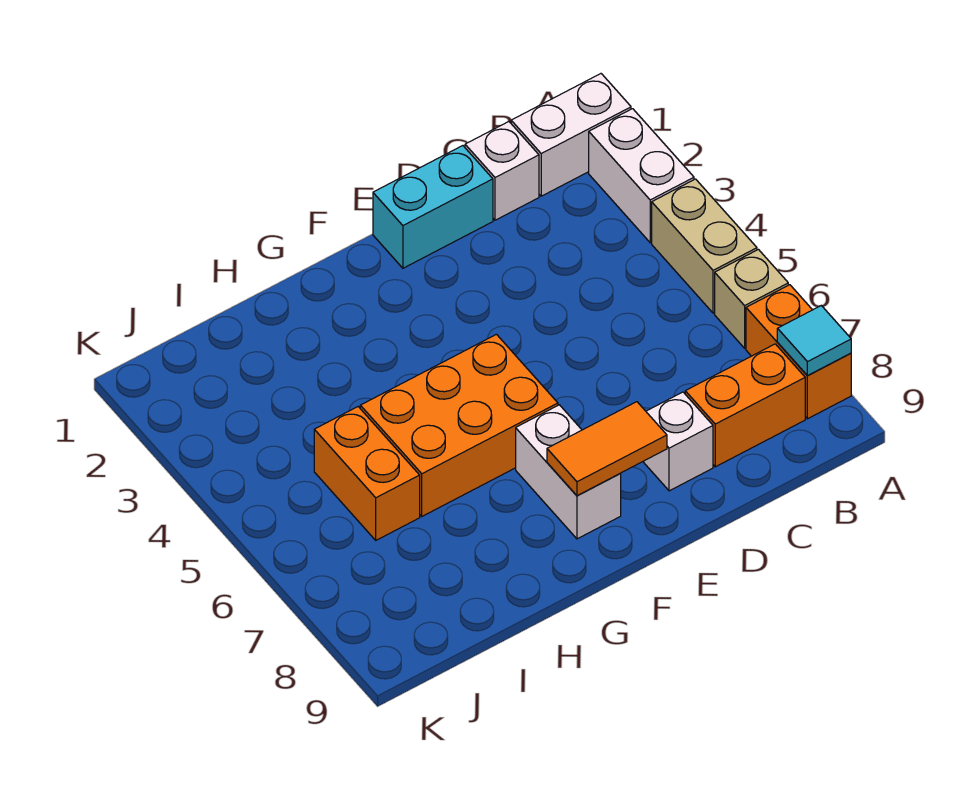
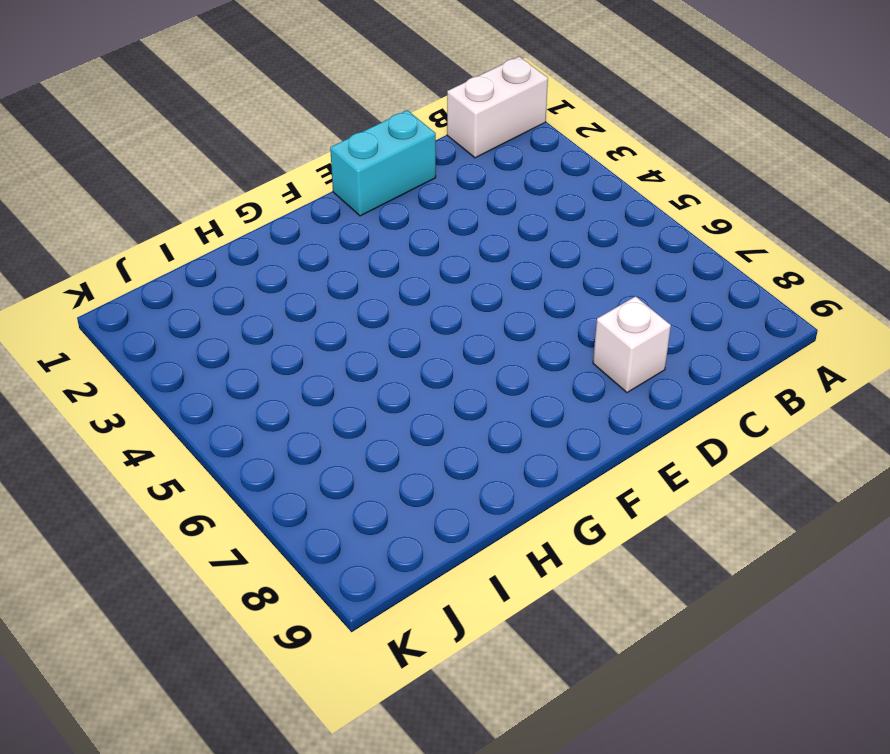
none -> white brick A2:A3 level 1
none -> tan brick A4:A5 level 1
none -> tan brick A6 level 1

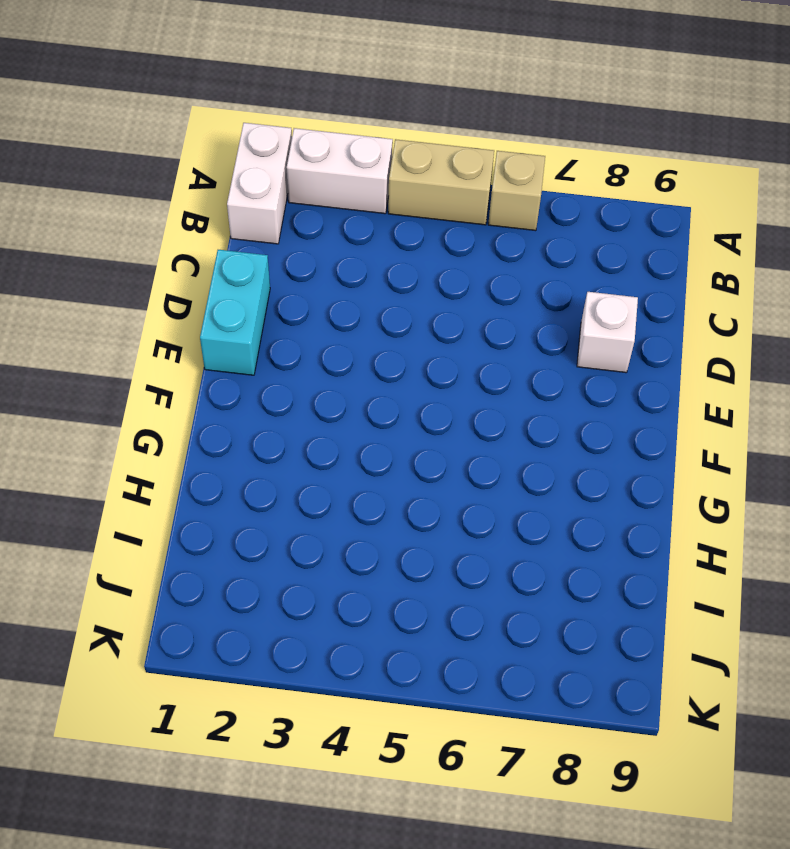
none -> orange brick A7:A8 level 1
none -> orange brick B8:C8 level 1
none -> white brick C1 level 1

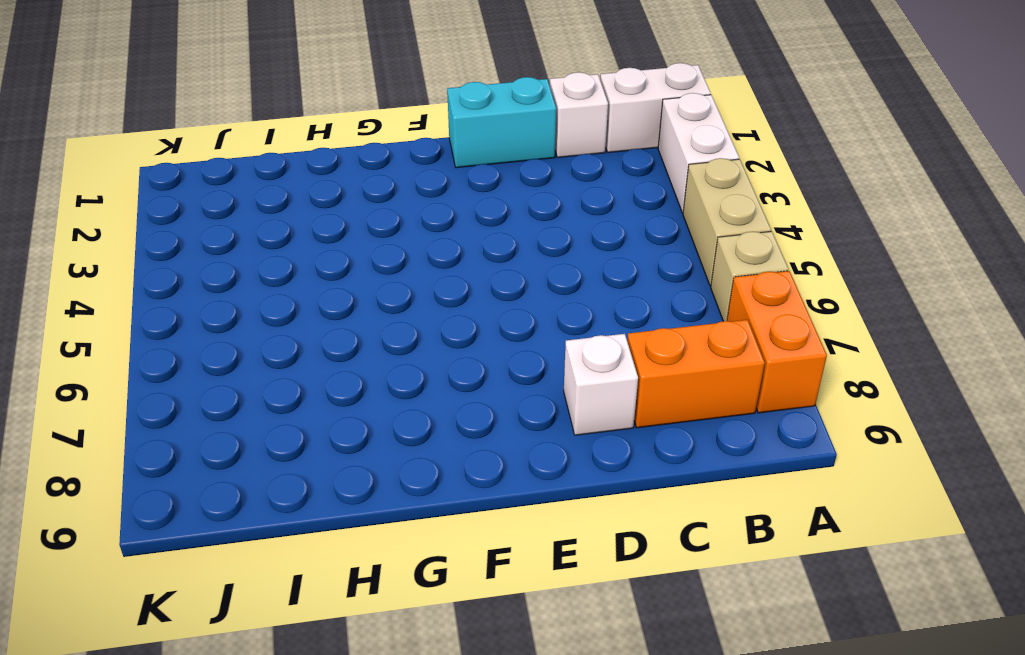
none -> orange brick F5:H6 level 1
none -> white brick F7:F8 level 1
none -> orange brick I5:I6 level 1

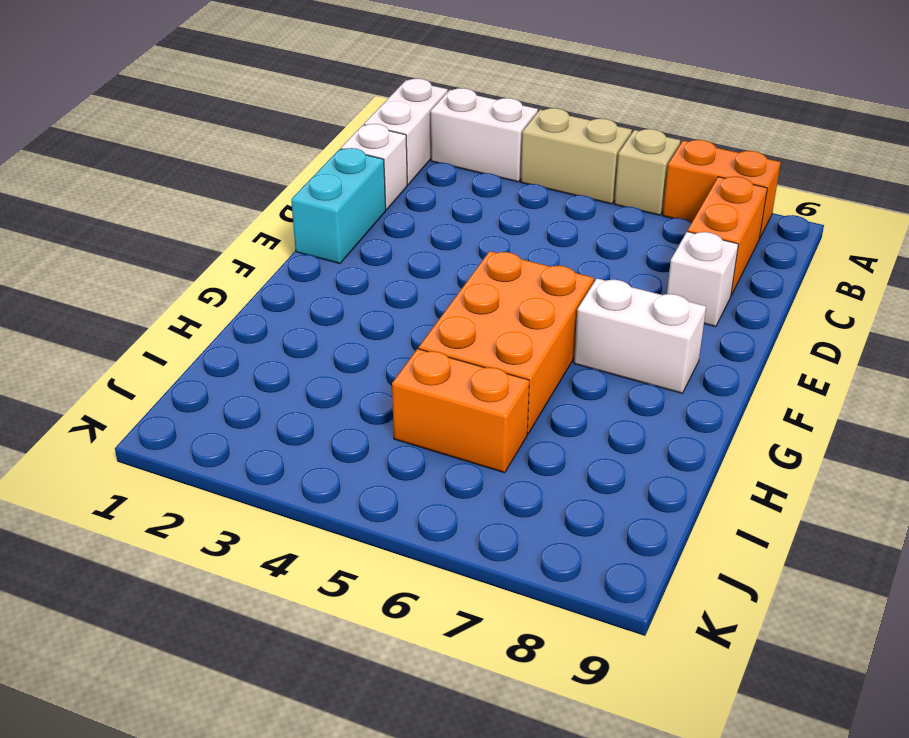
none -> cyan tile A8 level 2
none -> orange tile E8:F8 level 2

